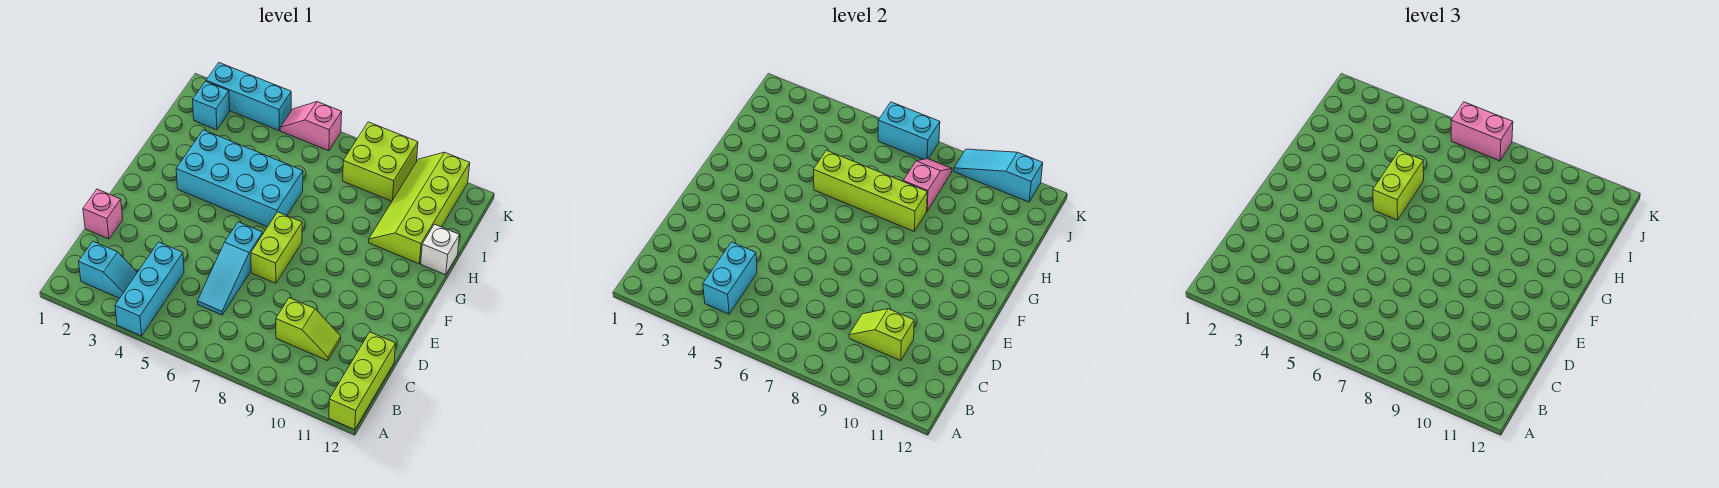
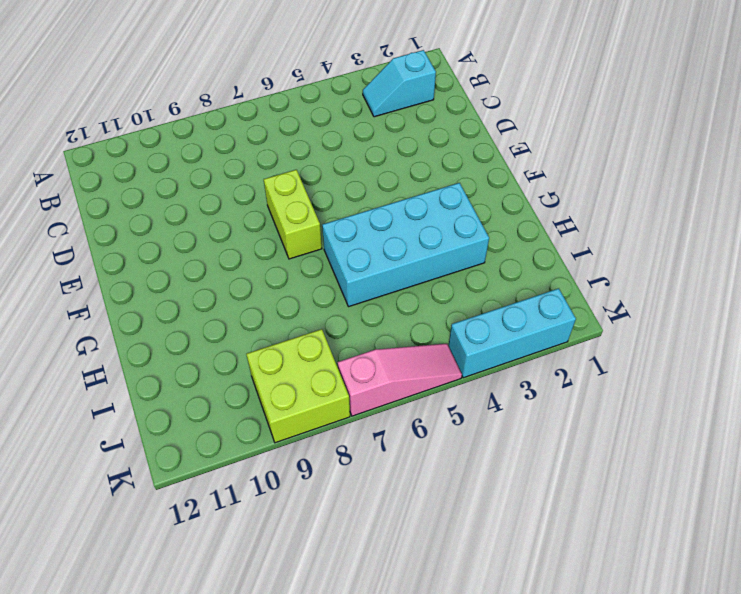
pink slope K5:K7 level 1 top 7 -> pink slope K5:K6 level 1 top 6
none -> cyan brick A4:C4 level 1
none -> lime brick A12:C12 level 1
none -> cyan slope C6:E6 level 1 top E

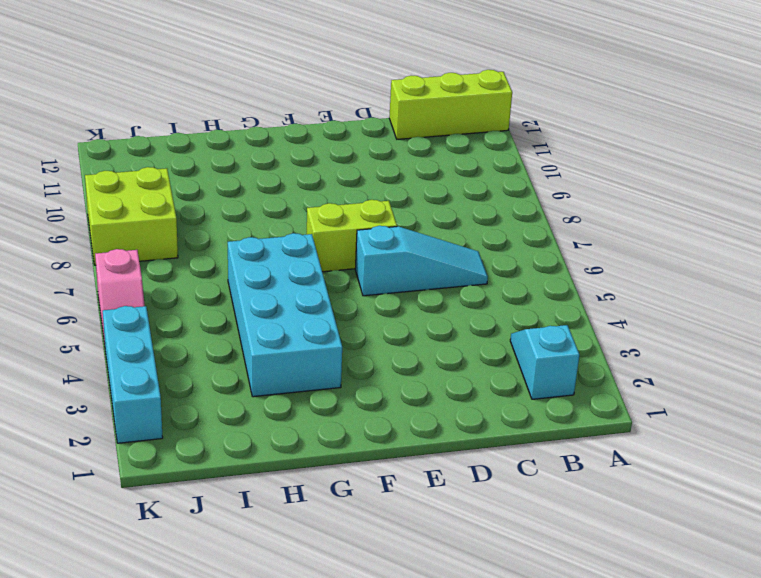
none -> cyan brick A4:C4 level 1
none -> lime slope C9:C10 level 1 top 9
none -> pink brick D1 level 1

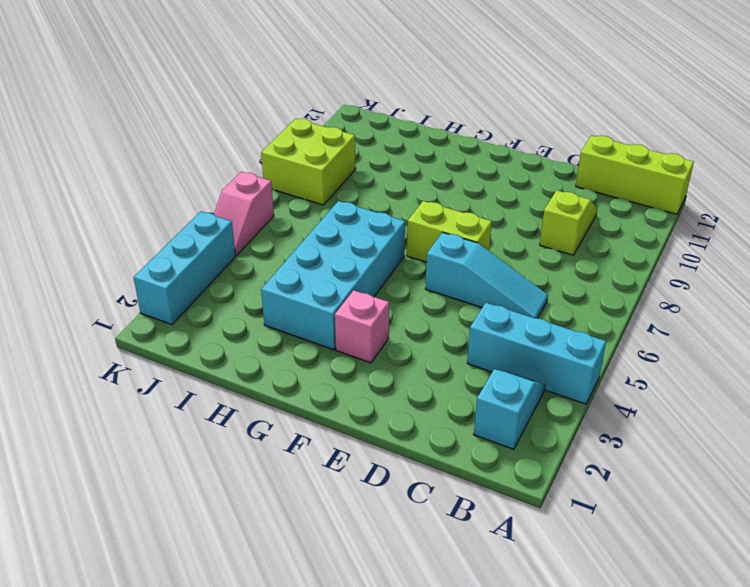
pink brick F3 level 1 -> pink brick D1 level 1
none -> lime slope H10:K11 level 1 top 11
none -> white brick H12 level 1
none -> cyan brick J2 level 1

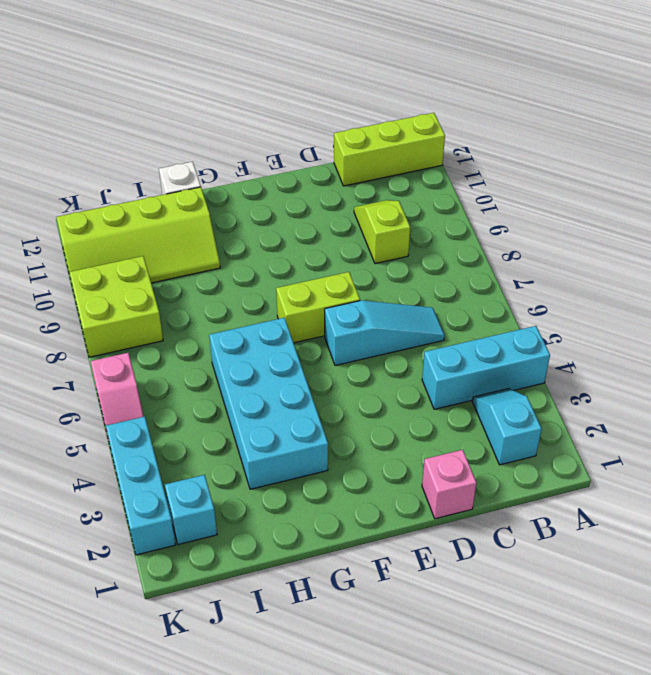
none -> cyan brick B4:C4 level 2
none -> lime slope C9:C10 level 2 top 10
none -> lime brick H5:H8 level 2

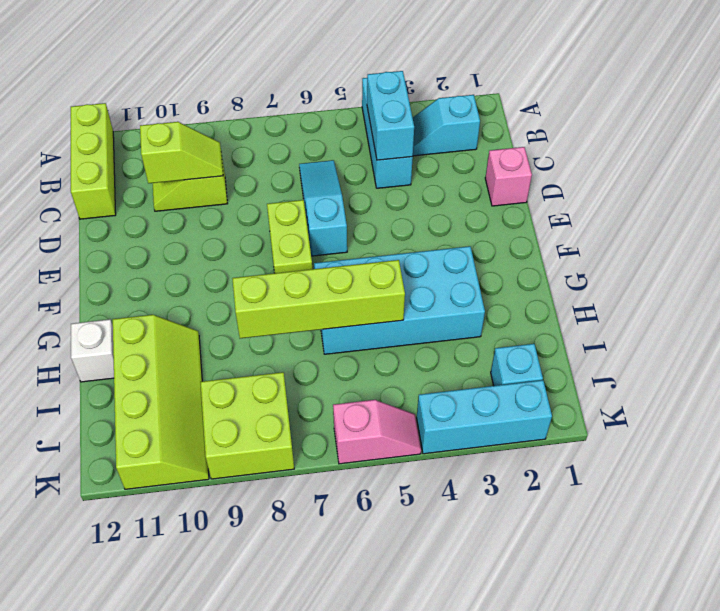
none -> pink slope I8:J8 level 2 top I
none -> cyan brick K6:K7 level 2
none -> cyan slope K9:K11 level 2 top 11

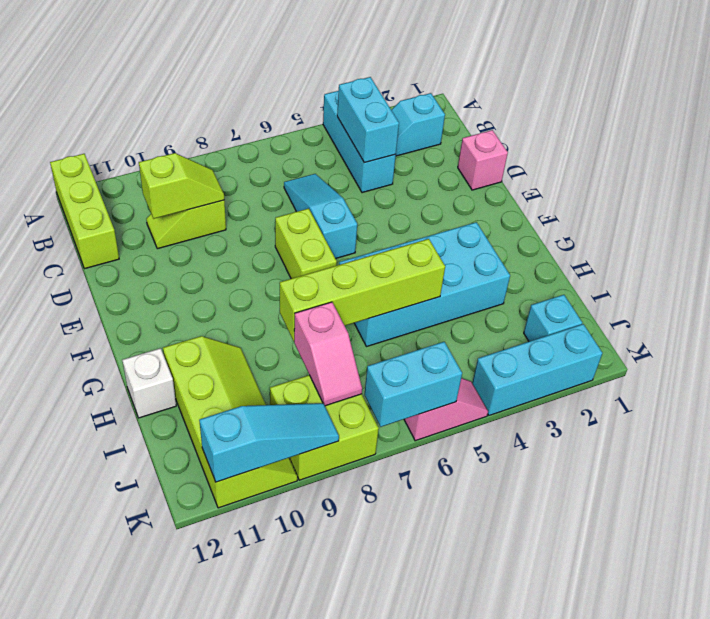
none -> lime brick G5:H5 level 3
none -> pink brick K6:K7 level 3

